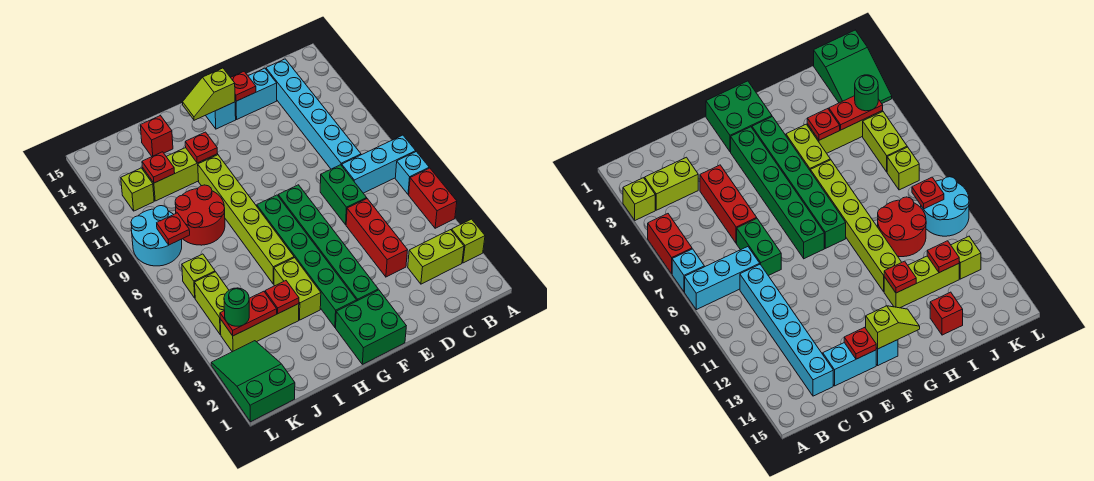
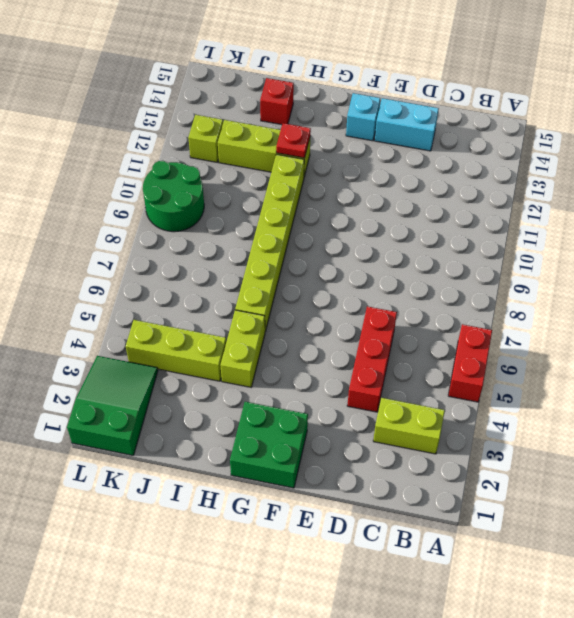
green round brick K9:L10 level 1 -> cyan round brick K9:L10 level 1
none -> lime brick A3 level 1
none -> cyan brick A7 level 1
none -> cyan brick A8:C8 level 1
none -> cyan brick C9:C14 level 1

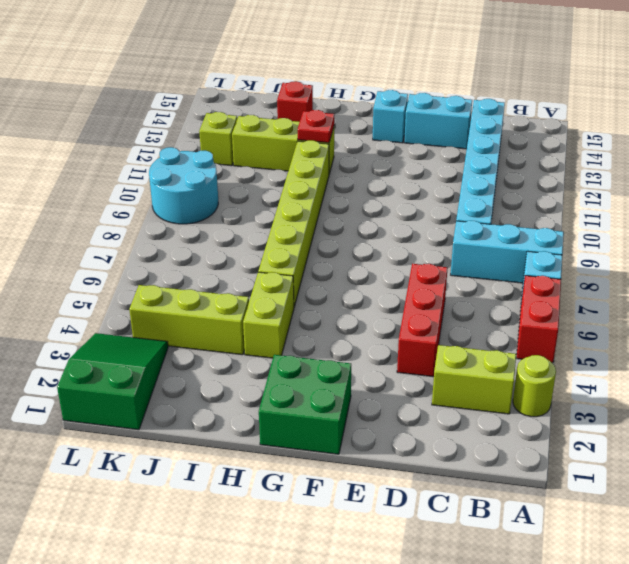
lime round brick A3 level 1 -> lime brick A3 level 1
none -> green brick D7:D8 level 1
none -> green brick F3:F8 level 1
none -> green brick G3:G8 level 1
none -> red round brick I9:J10 level 1

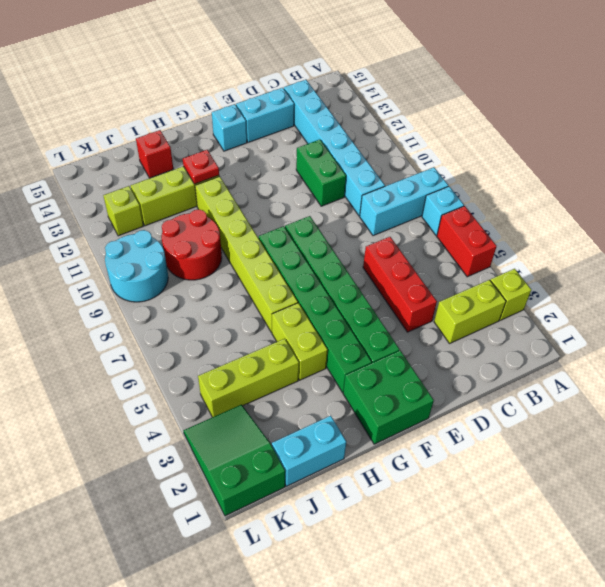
green brick D10:D11 level 1 -> green brick D7:D8 level 1
cyan brick I1:J1 level 1 -> none
none -> lime brick K5:K6 level 1
none -> lime brick K7 level 1
none -> red plate E14 level 2
none -> lime slope F14:G14 level 2 top F

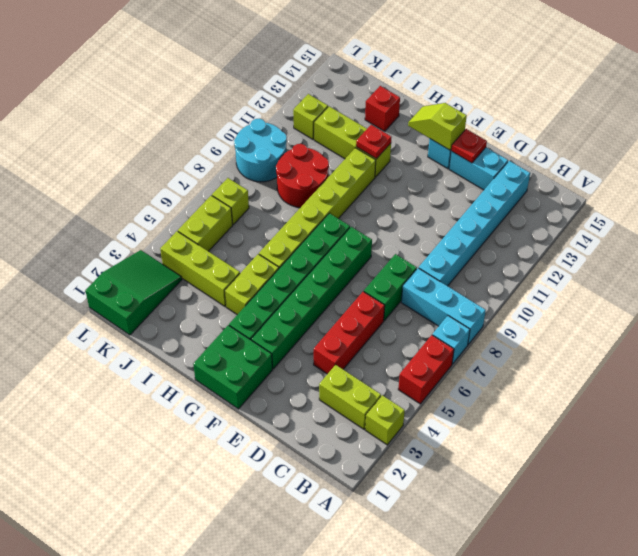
none -> red plate I4 level 2
none -> red plate J4:K4 level 2
none -> red plate J12 level 2
none -> red plate K9 level 2

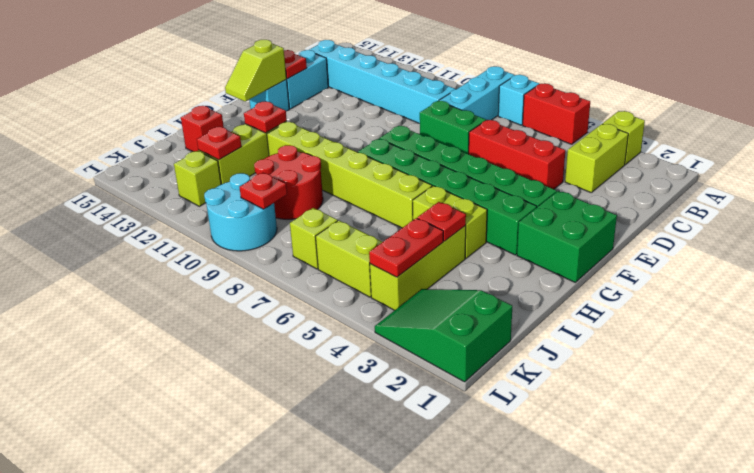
none -> green round brick K4 level 3

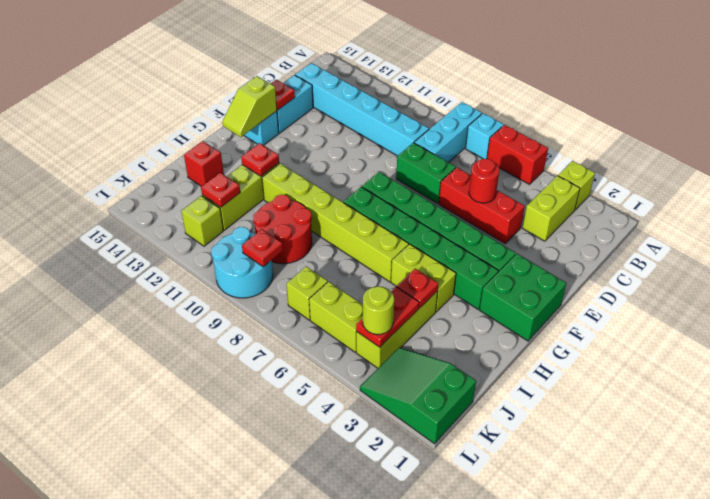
red round brick D5 level 2 -> none
lime round brick K4 level 3 -> green round brick K4 level 3

